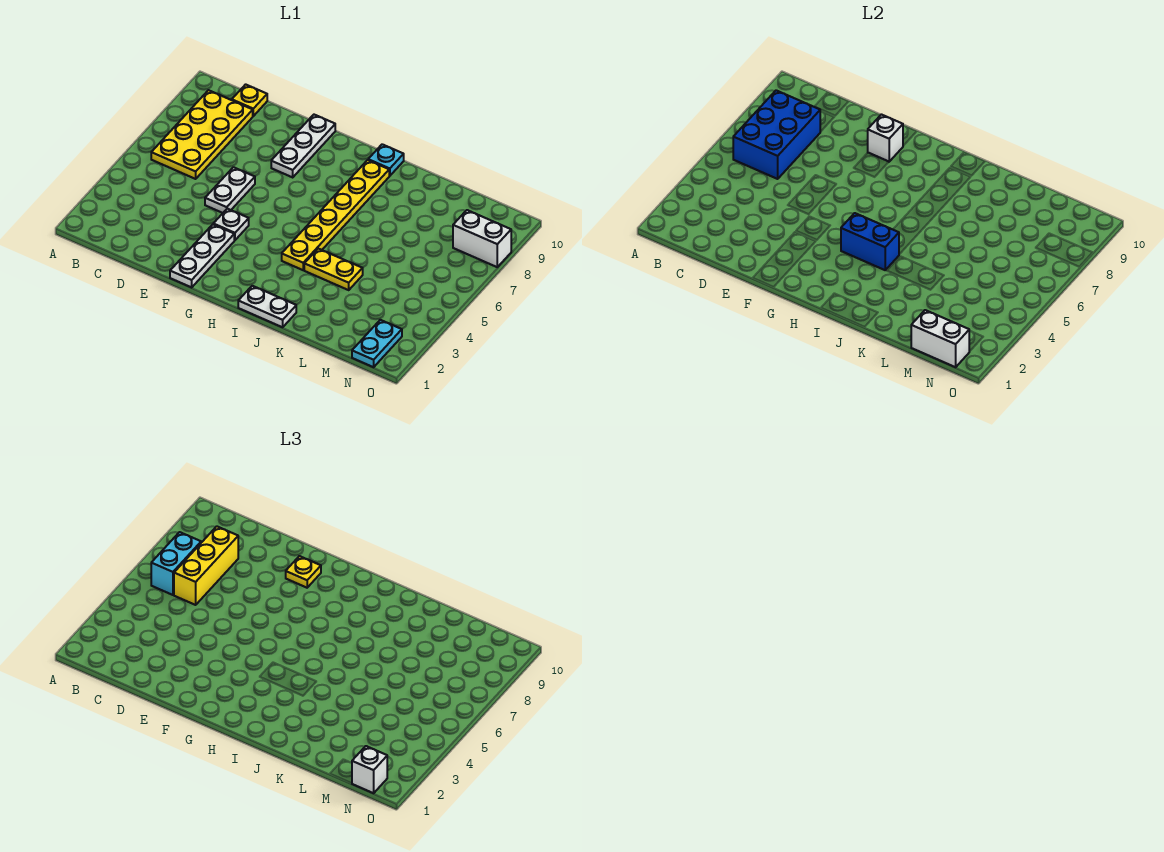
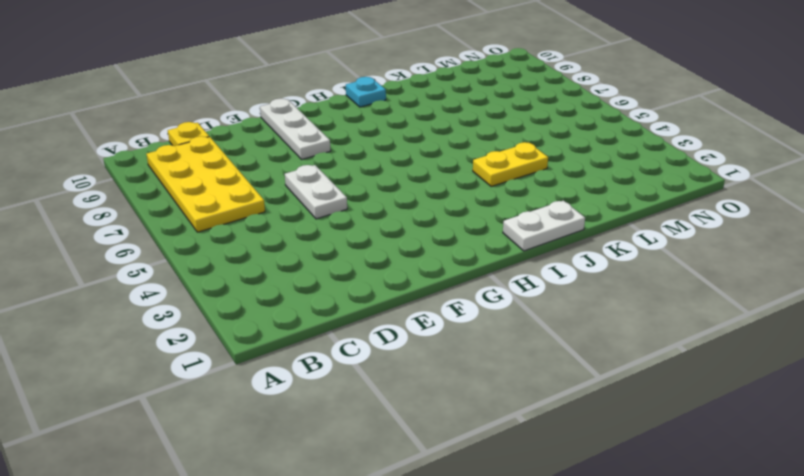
none -> white plate F1:F3 level 1
none -> white plate F4 level 1
none -> yellow plate I4:I9 level 1

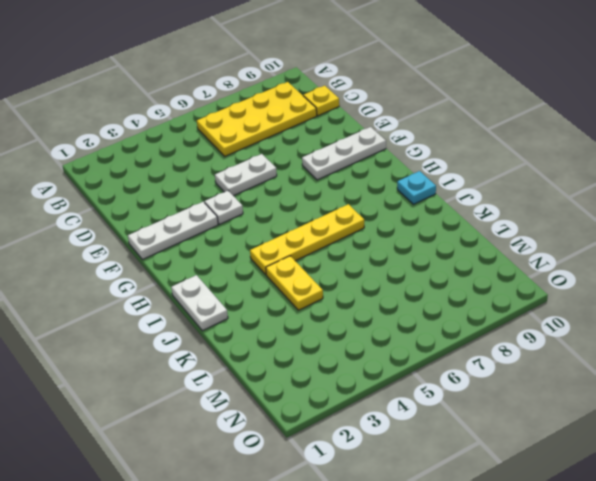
yellow plate I4:I7 level 1 -> yellow plate I4:I9 level 1
none -> cyan plate N1:N2 level 1
none -> white brick N8:O8 level 1
none -> blue brick B6:C8 level 2

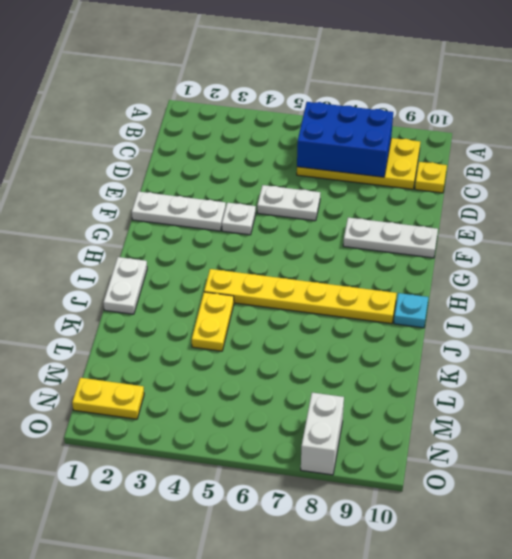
yellow plate N1:N2 level 1 -> cyan plate N1:N2 level 1
none -> white brick F9 level 2
none -> blue brick H4:I4 level 2
none -> white brick M1:N1 level 2

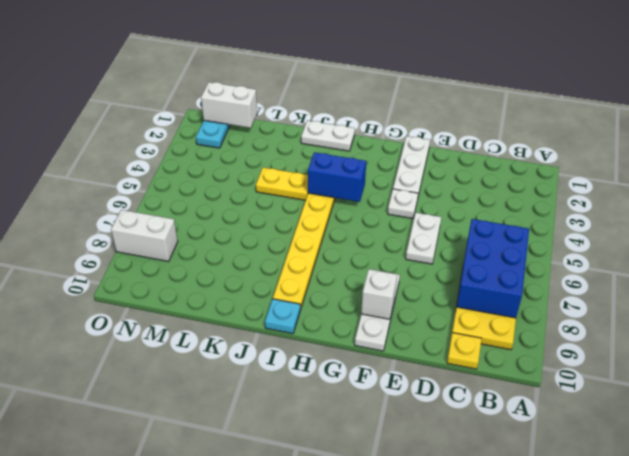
none -> cyan brick B6:B7 level 3
none -> yellow brick C6:C8 level 3
none -> yellow plate F9 level 3

